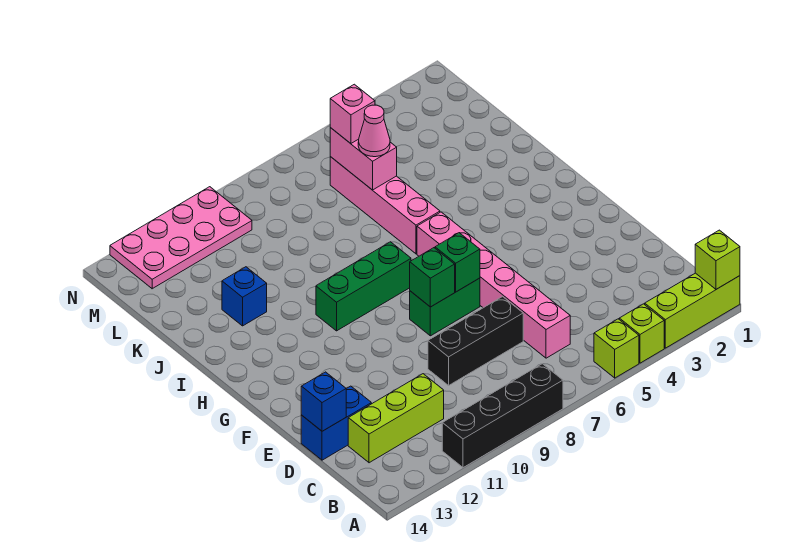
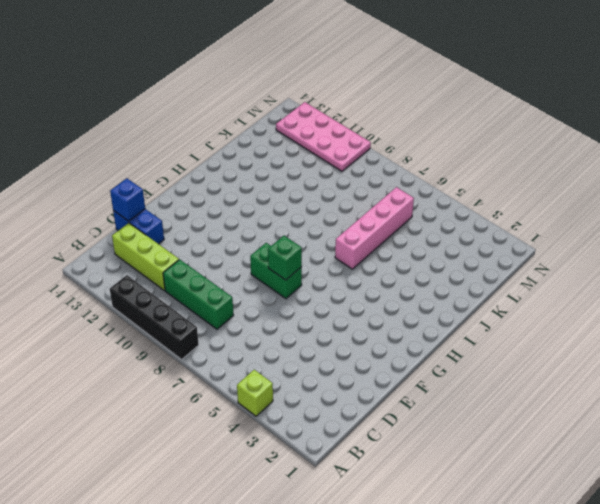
green brick C8:C10 level 1 -> green brick H8:H10 level 1
none -> lime brick A1:A3 level 1
none -> lime brick A5 level 1
none -> pink brick C6:H6 level 1

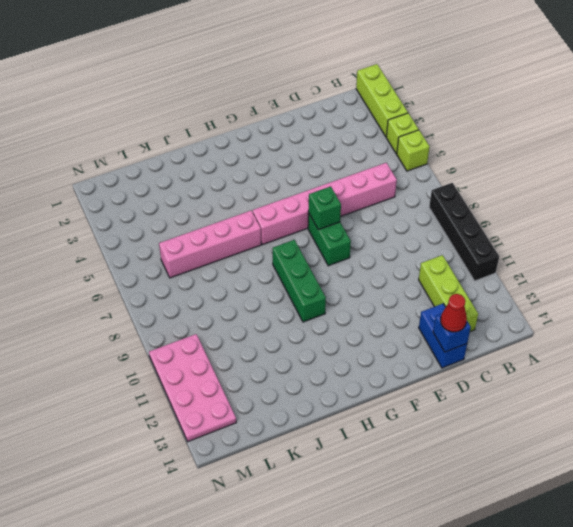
red cone D14 level 3 -> none
none -> black brick D7:D9 level 1
none -> blue brick J12 level 1
none -> lime brick A1 level 2

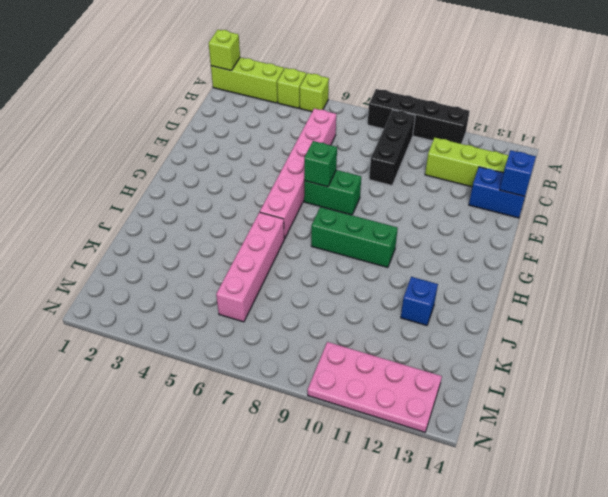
black brick B9:D9 level 1 -> black brick D7:D9 level 1
none -> green brick F8 level 2
none -> pink brick K6:L6 level 2
none -> pink cone K6 level 3

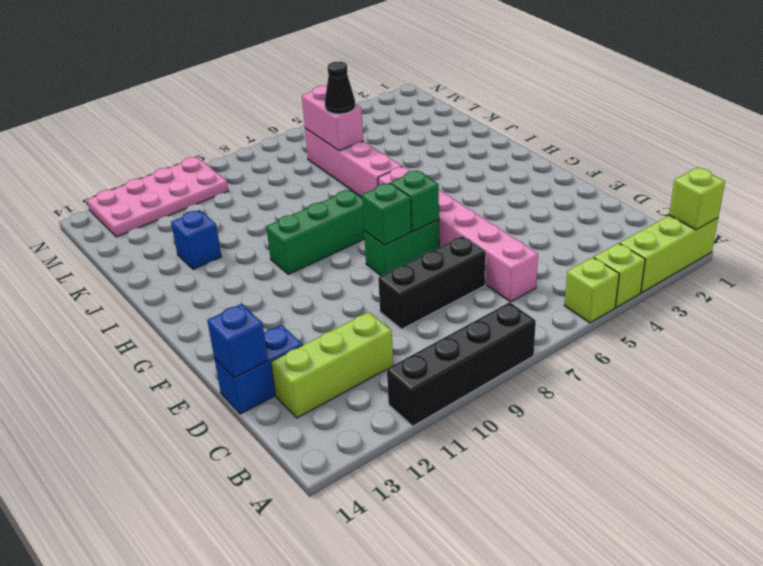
black cone K6 level 3 -> pink cone K6 level 3
none -> pink brick L6 level 3

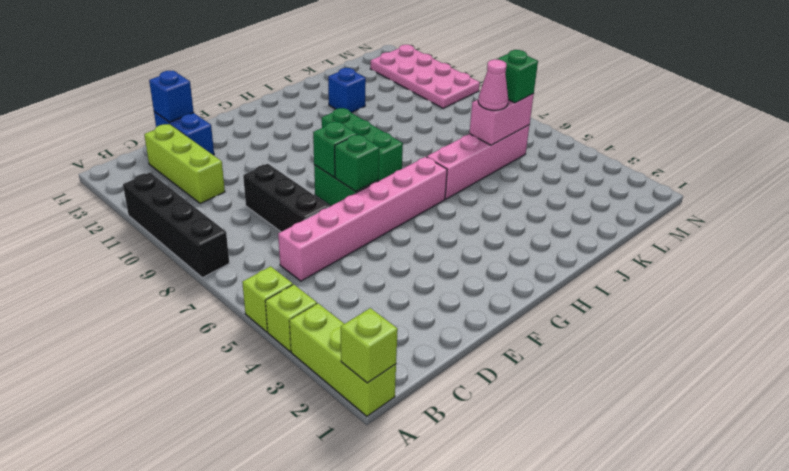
green brick L6 level 3 -> pink brick L6 level 3

